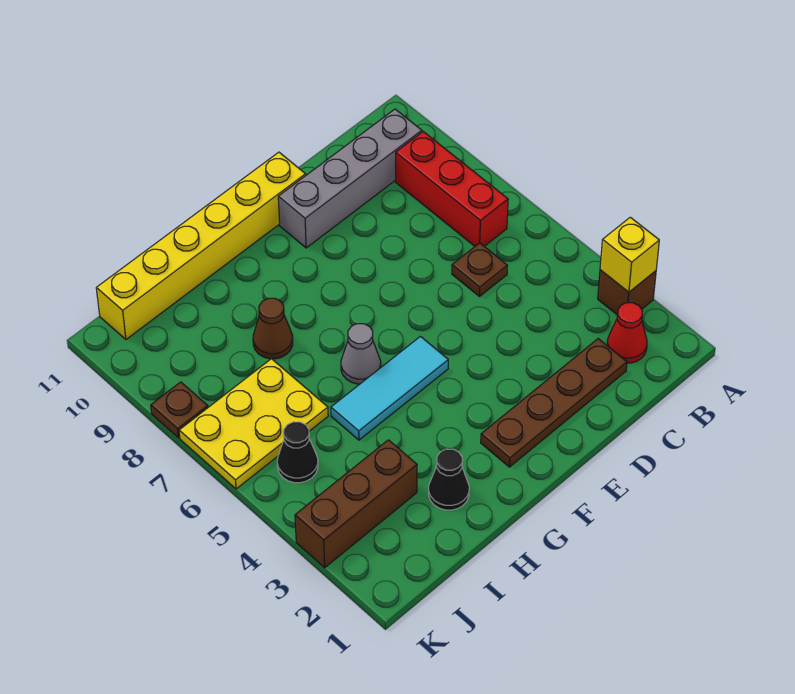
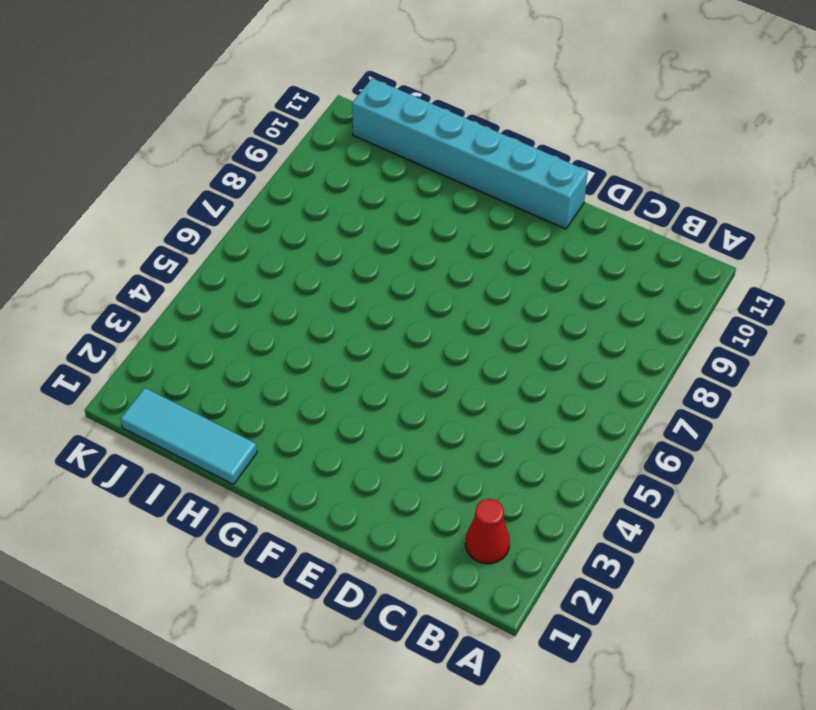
cyan brick E11:J11 level 1 -> yellow brick E11:J11 level 1
cyan tile H1:J1 level 1 -> cyan tile F5:H5 level 1
none -> brown brick A3 level 1
none -> red brick B7:B9 level 1
none -> grey brick B10:E10 level 1

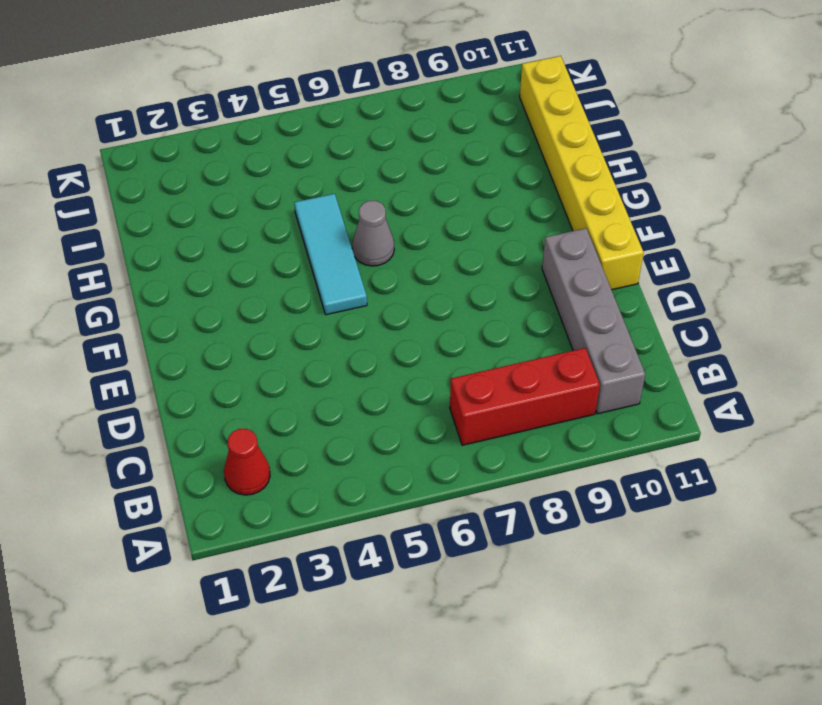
none -> brown brick A3 level 1
none -> brown plate C2:F2 level 1
none -> brown plate C6 level 1

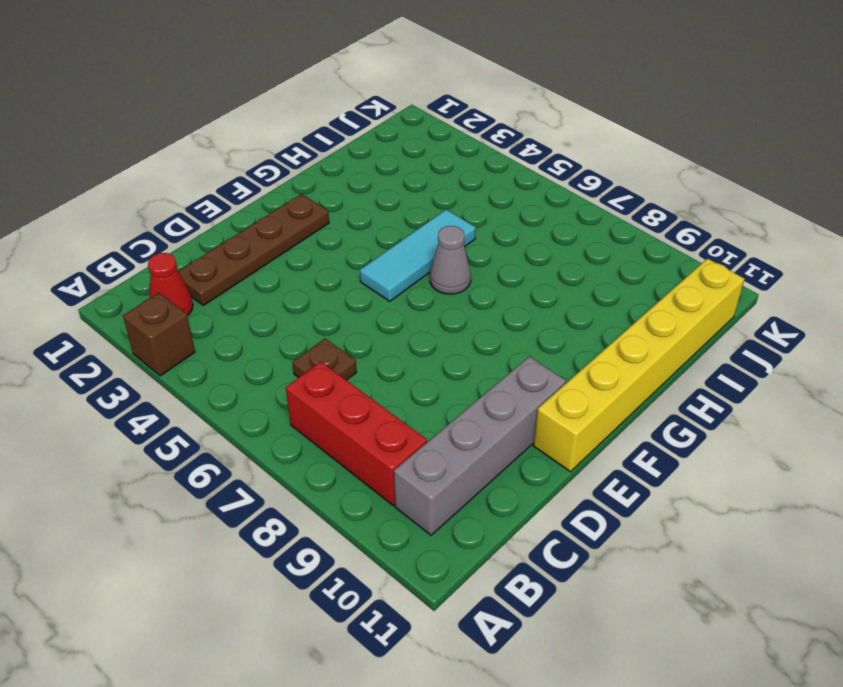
none -> black cone H2 level 1
none -> brown cone H8 level 1
none -> brown brick I3:K3 level 1

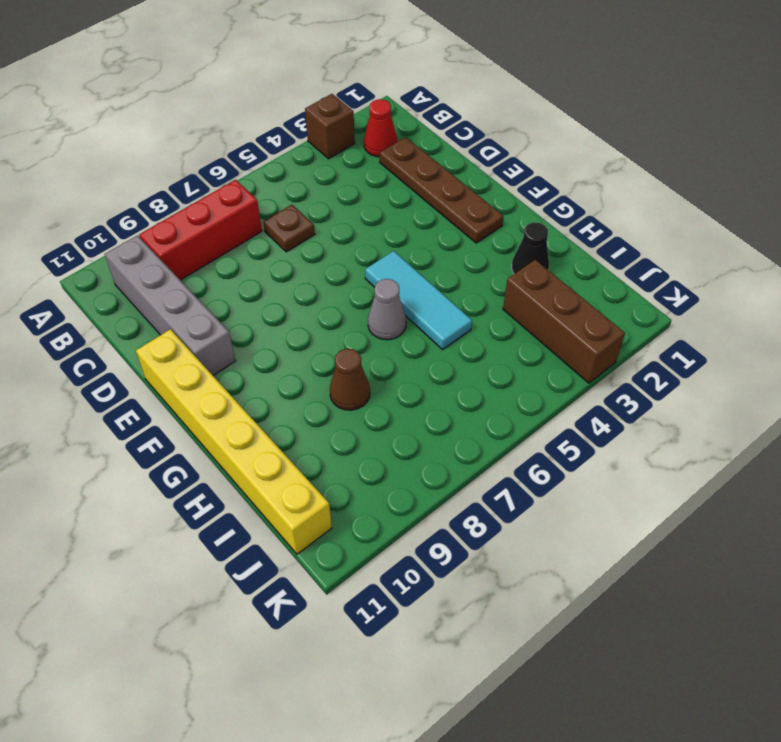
none -> yellow plate I6:K7 level 1
none -> black cone J5 level 1
none -> brown plate K8 level 1

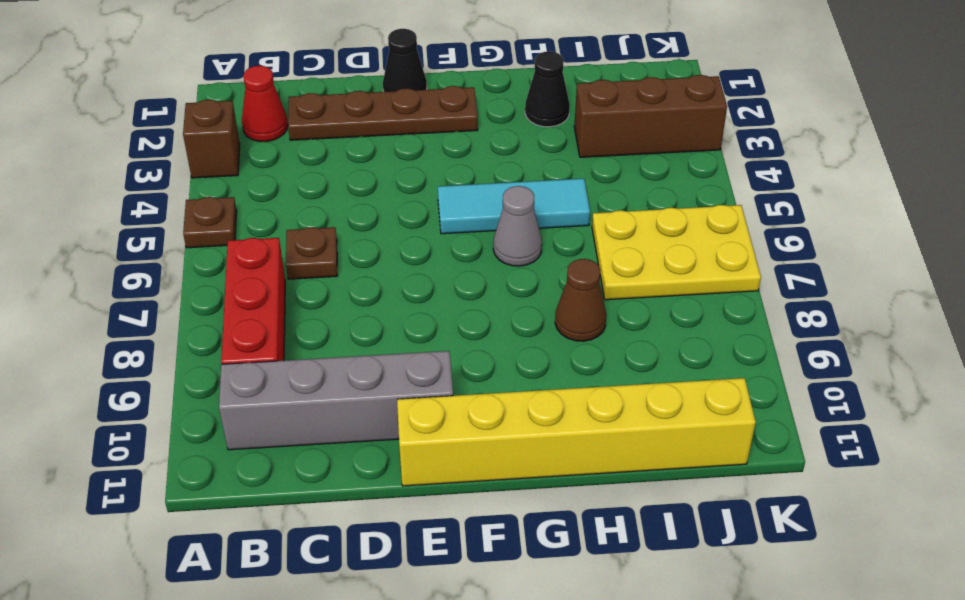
brown plate A5 level 1 -> brown plate K8 level 1
black cone E1 level 1 -> black cone J5 level 1
none -> yellow brick A3 level 2

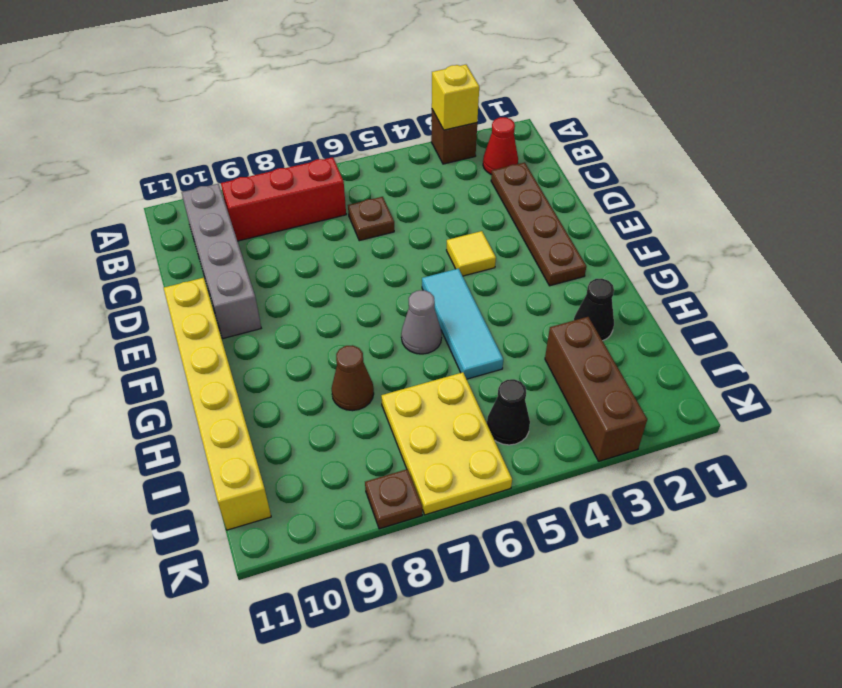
yellow tile E4 level 1 -> none

